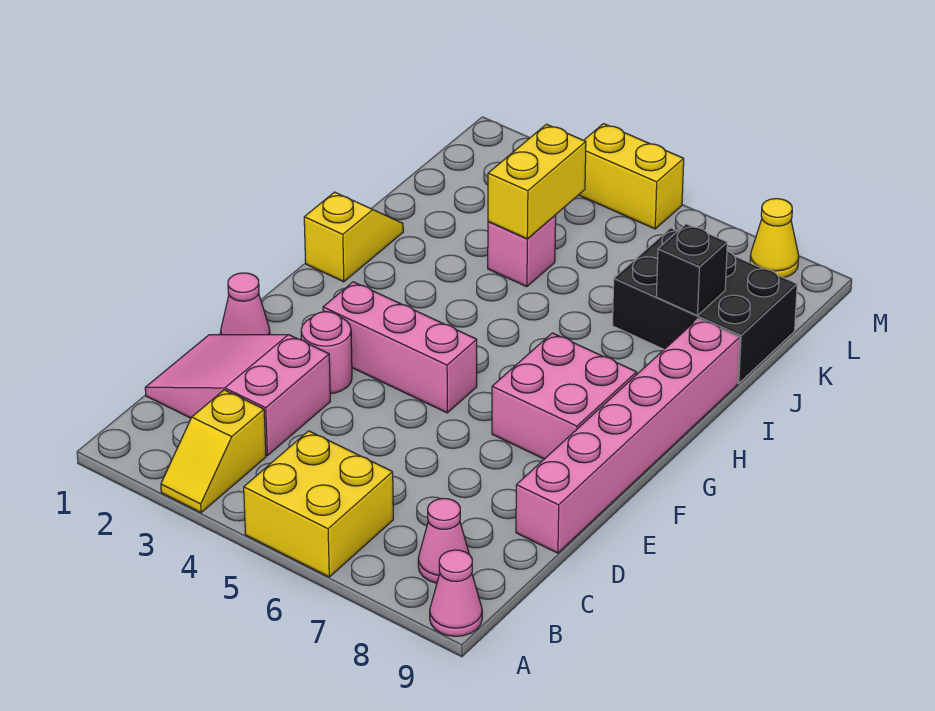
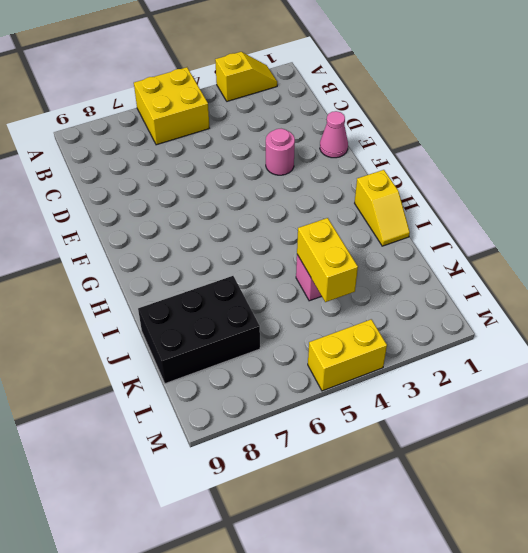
yellow slope A2:A3 level 1 top 3 -> yellow slope A3:B3 level 1 top B
none -> pink cone A9 level 1
none -> pink cone B8 level 1
none -> pink slope C1:D3 level 1 top 3

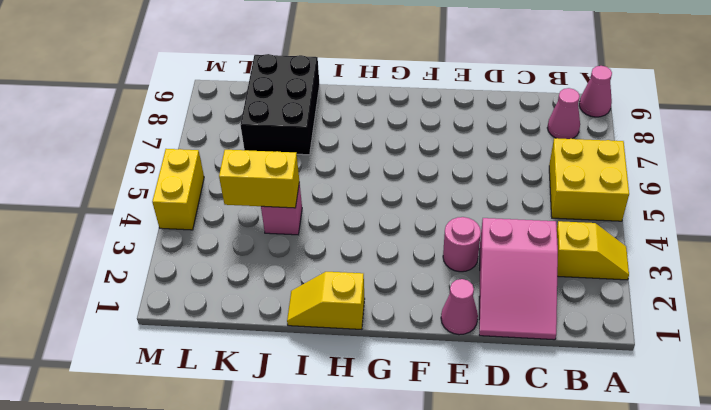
none -> pink brick D9:I9 level 1
none -> pink brick F3:F5 level 1
none -> pink brick F7:G8 level 1

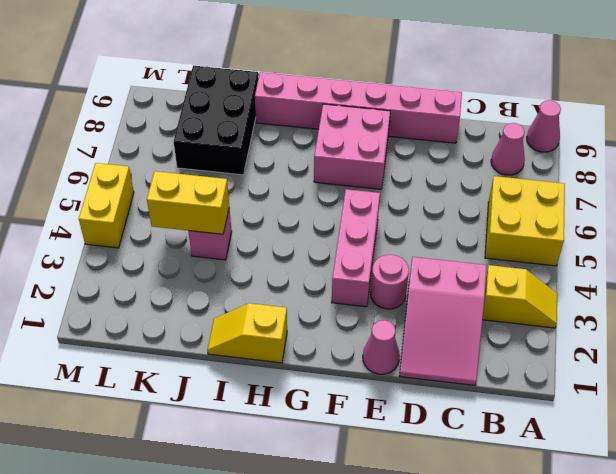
none -> yellow cone M8 level 1
none -> black brick J8 level 2

